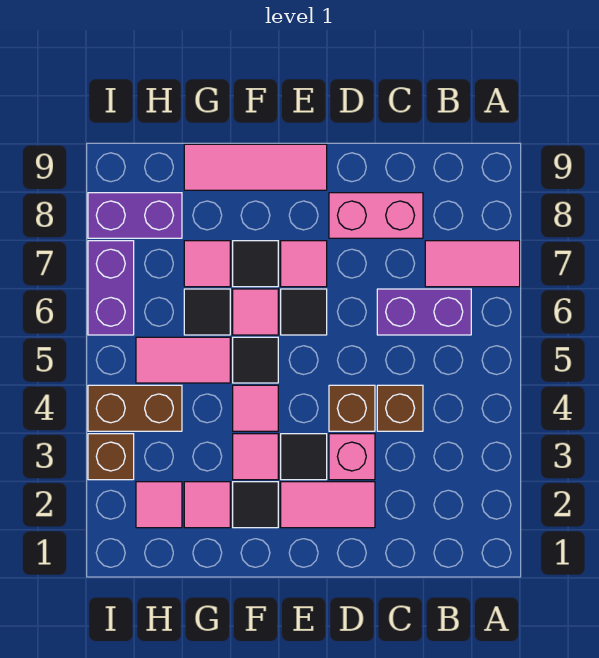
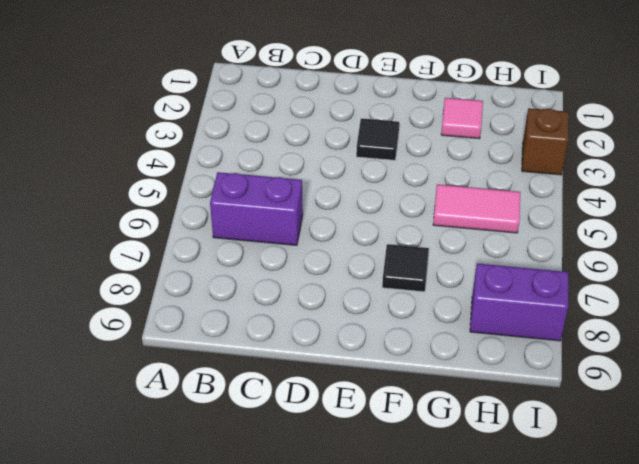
none -> pink tile A7:B7 level 1
none -> brown brick C4 level 1
none -> pink brick C8:D8 level 1

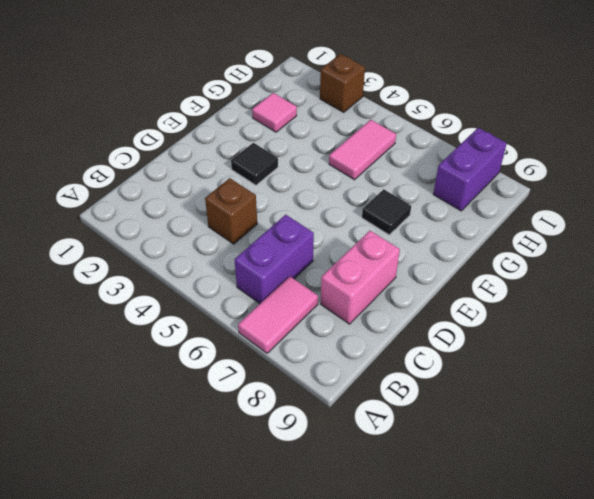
none -> pink tile D2:E2 level 1
none -> pink brick D3 level 1
none -> brown brick D4 level 1

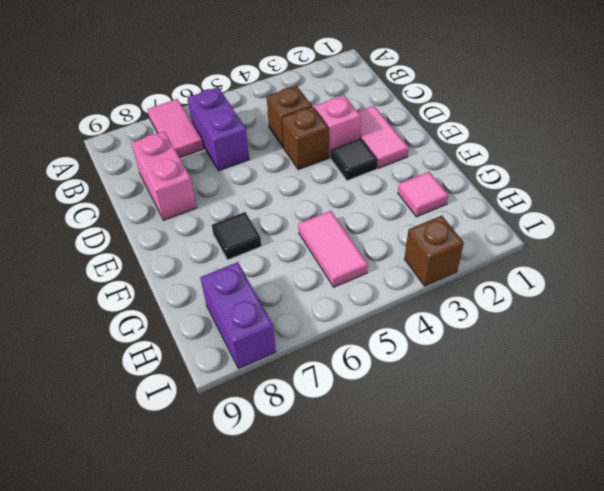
none -> black tile E6 level 1
none -> pink tile E7 level 1
none -> pink tile E9:G9 level 1

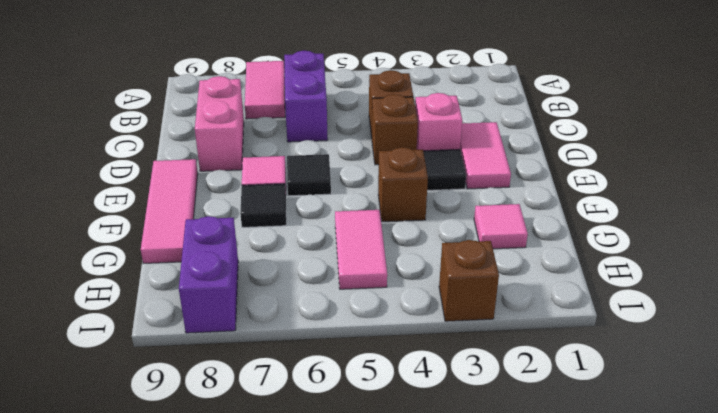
brown brick F4 level 1 -> pink tile F4 level 1
none -> black tile F2 level 1
none -> pink tile F3 level 1
none -> black tile F5 level 1

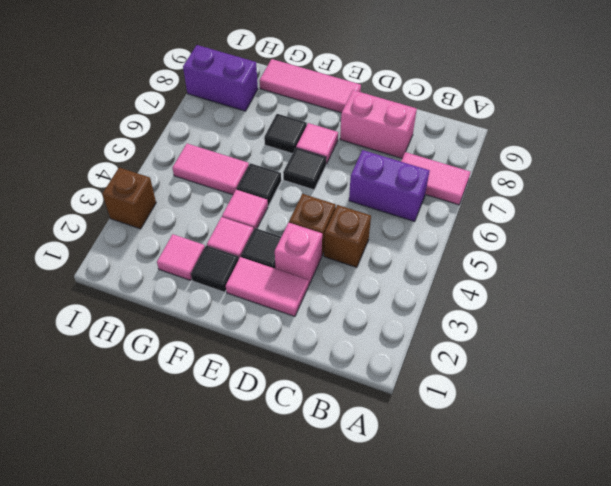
none -> pink tile F6 level 1
none -> black tile G6 level 1
none -> pink tile G7 level 1

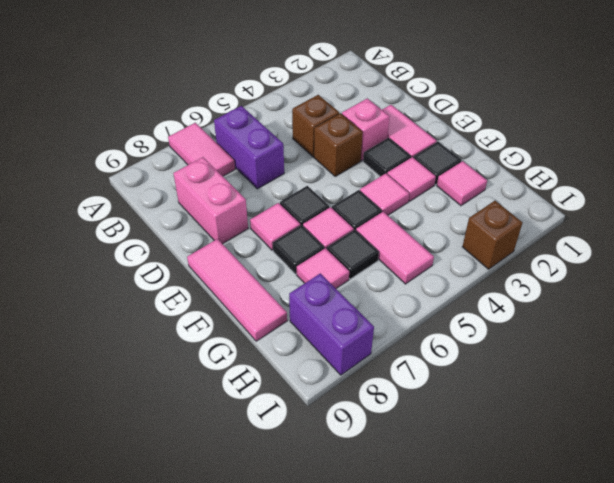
none -> pink tile H2 level 1
none -> brown brick H4:I4 level 1
none -> purple brick I6:I7 level 1

